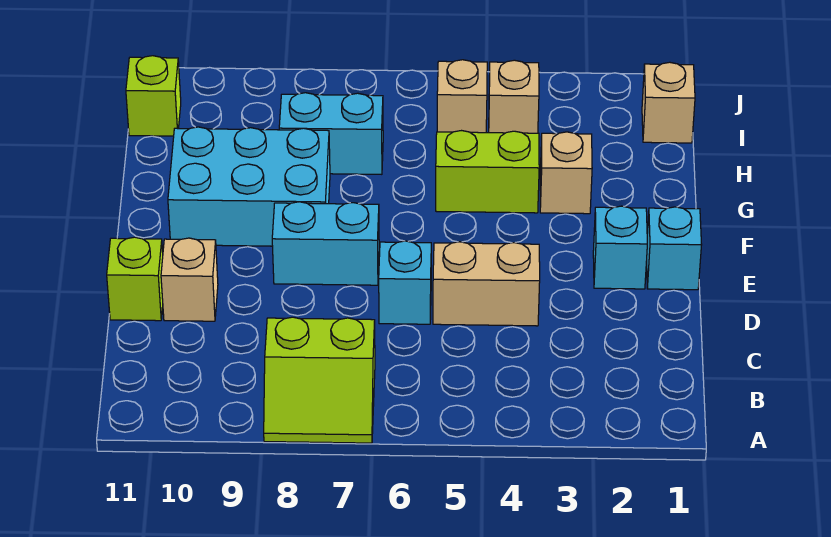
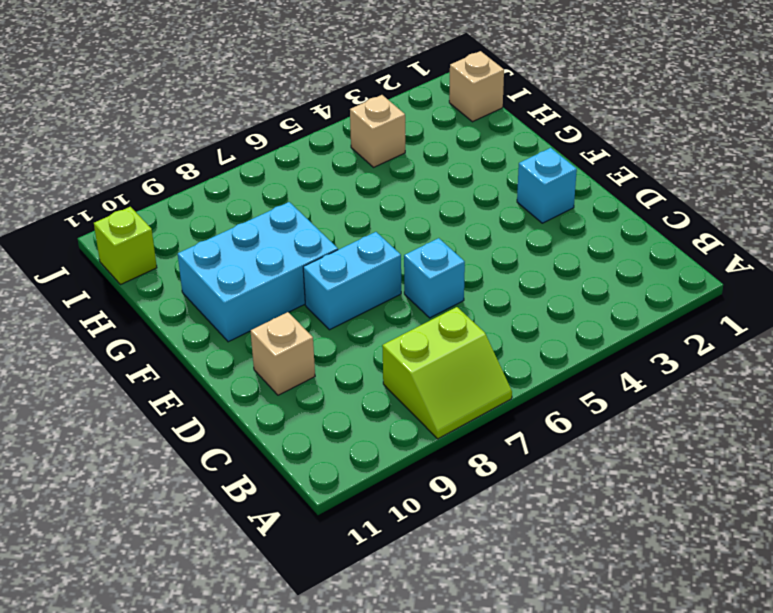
none -> tan brick D4:D5 level 1
none -> lime brick D11 level 1
none -> cyan brick E1 level 1

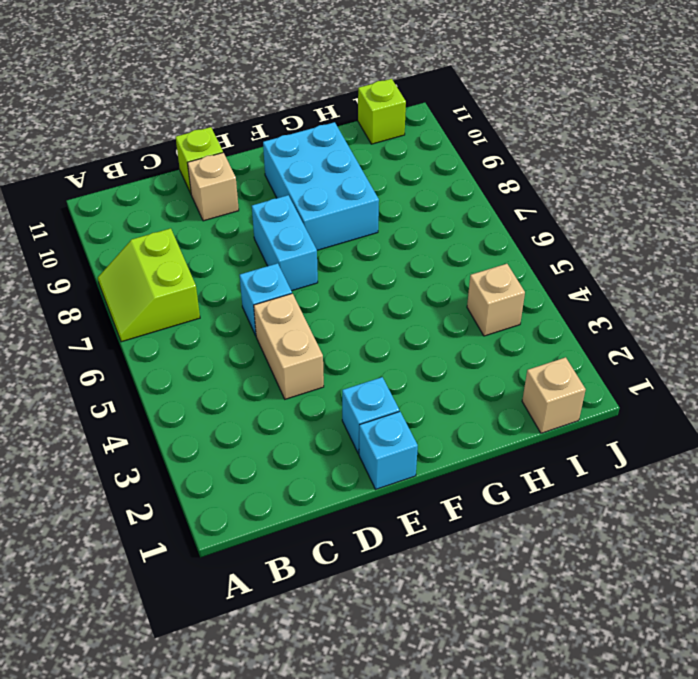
none -> tan brick G3 level 1
none -> lime brick G4:G5 level 1
none -> cyan brick H7:H8 level 1

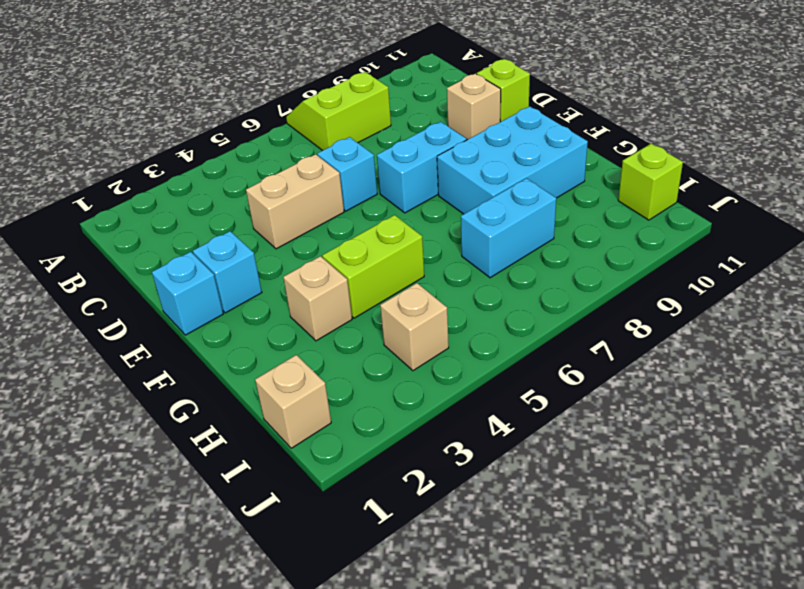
none -> tan brick I5 level 1

